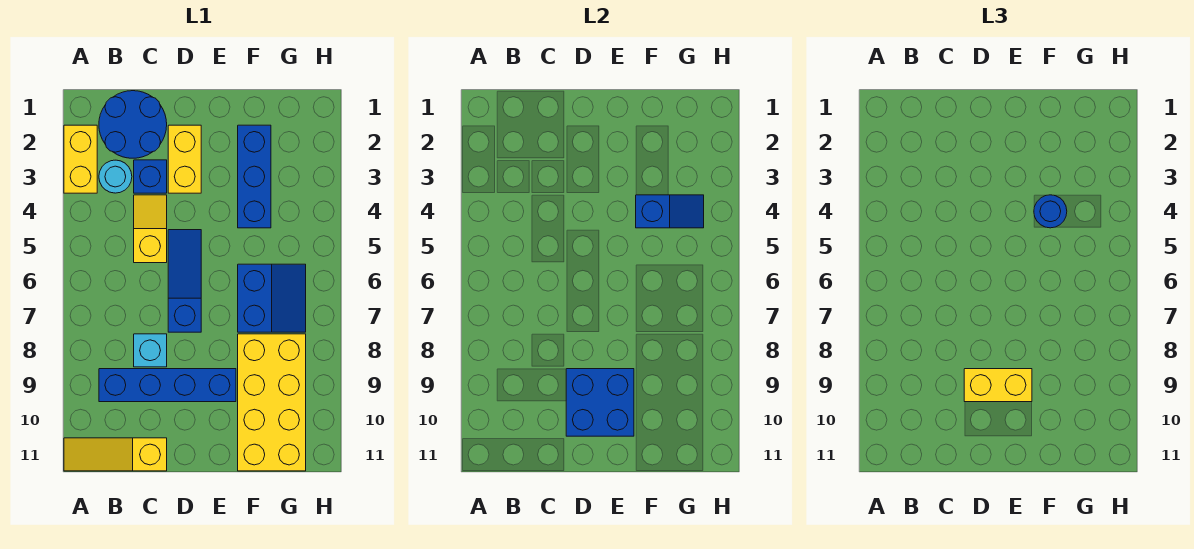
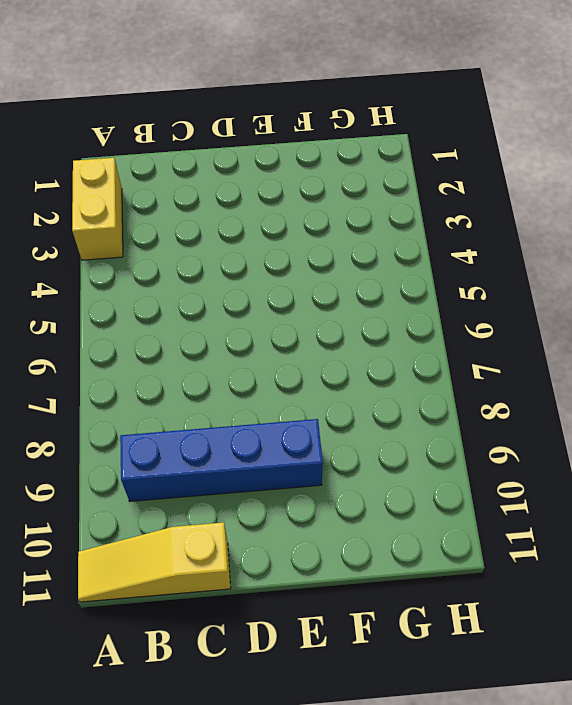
none -> blue round brick B1:C2 level 1
none -> cyan round brick B3 level 1
none -> blue brick C3 level 1

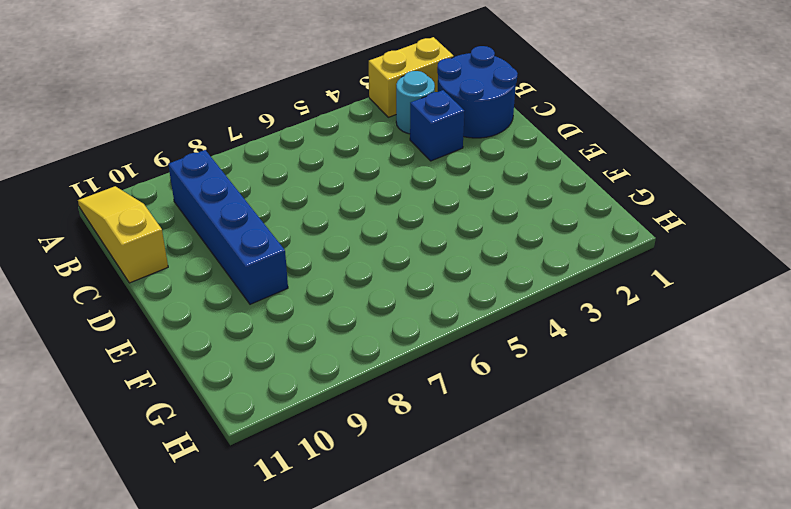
none -> yellow slope C4:C5 level 1 top 5
none -> cyan brick C8 level 1
none -> yellow brick D2:D3 level 1

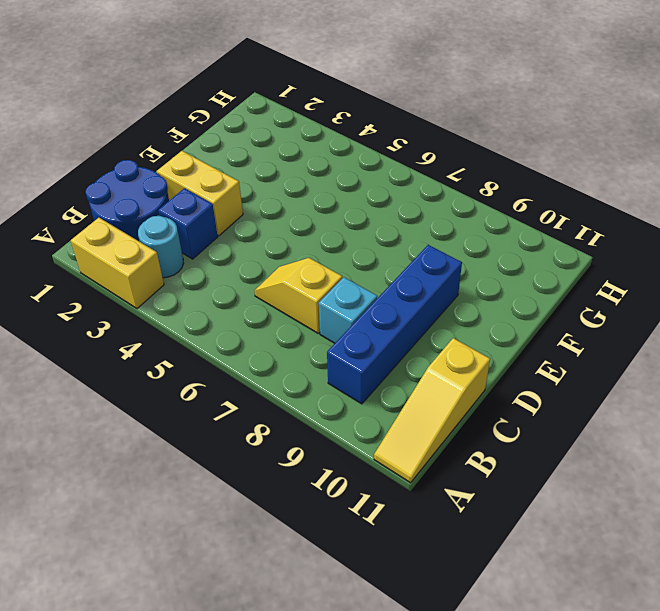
yellow slope C6:C7 level 1 top 7 -> yellow slope C4:C5 level 1 top 5
none -> blue slope D5:D7 level 1 top 7
none -> blue brick F2:F4 level 1
none -> blue slope F6:G7 level 1 top F

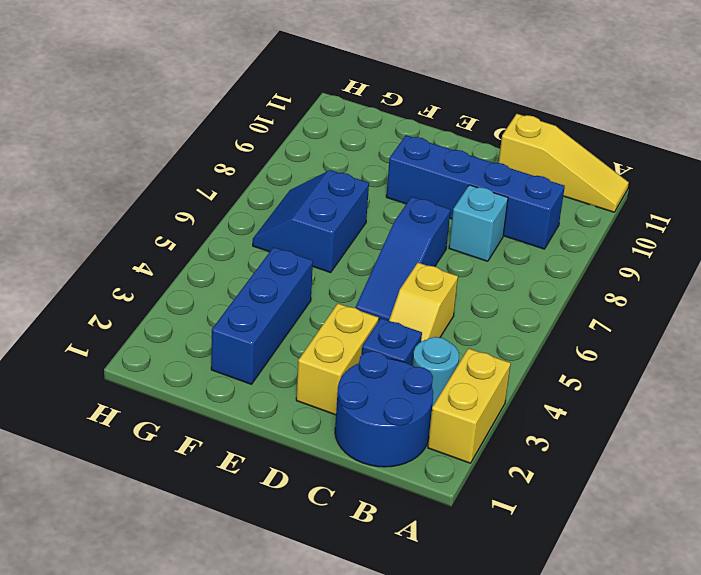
none -> yellow brick F8:G11 level 1
none -> blue brick D9:E10 level 2
none -> blue slope F4:G4 level 2 top F

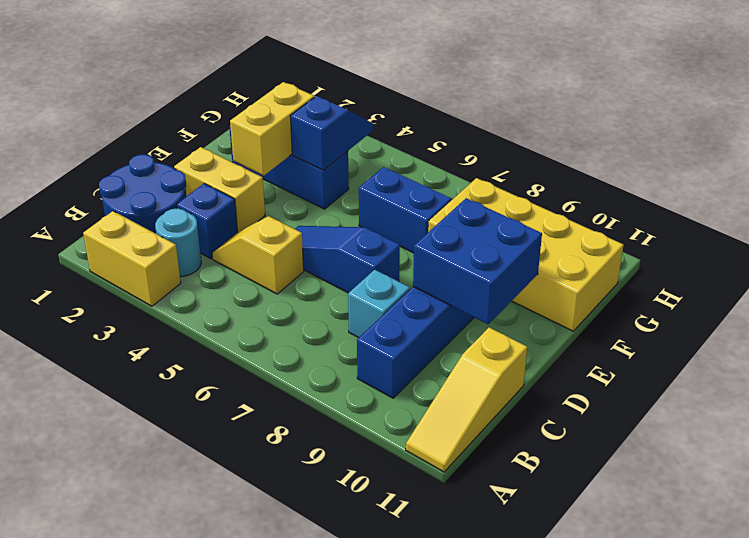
yellow brick E3:F3 level 2 -> yellow brick D9:E9 level 3
none -> blue round brick F4 level 3

